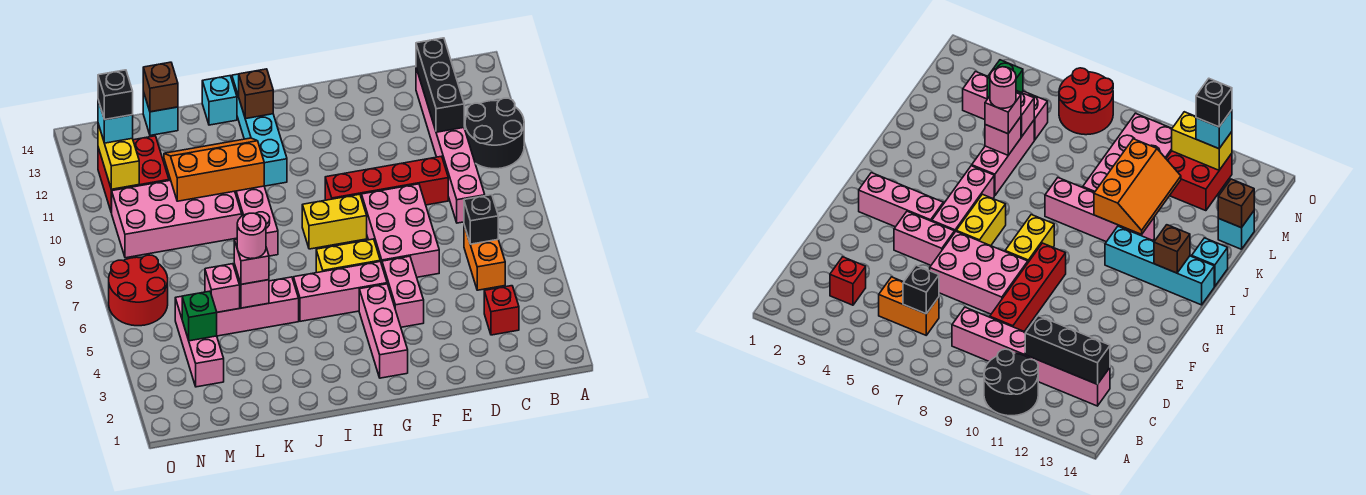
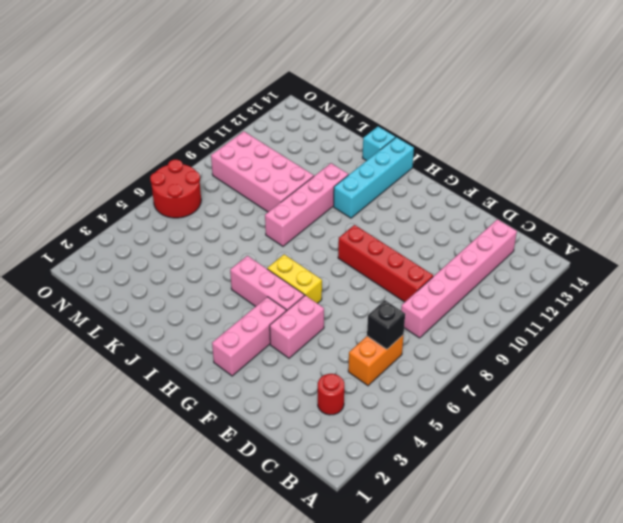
red round brick C3 level 1 -> red brick C3 level 1
none -> black round brick A10:B11 level 1
none -> pink brick E6:F8 level 1
none -> yellow brick G8:H8 level 1
none -> pink brick J5:L5 level 1

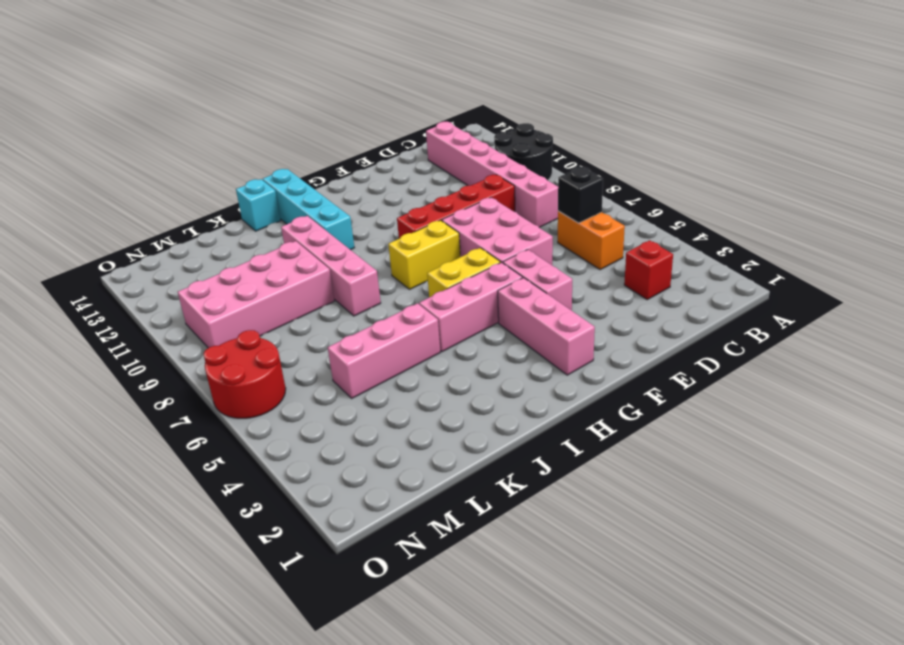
none -> cyan brick L14 level 1
none -> pink brick M3:M5 level 1
none -> red brick M11:N12 level 1
none -> black brick C11:C13 level 2

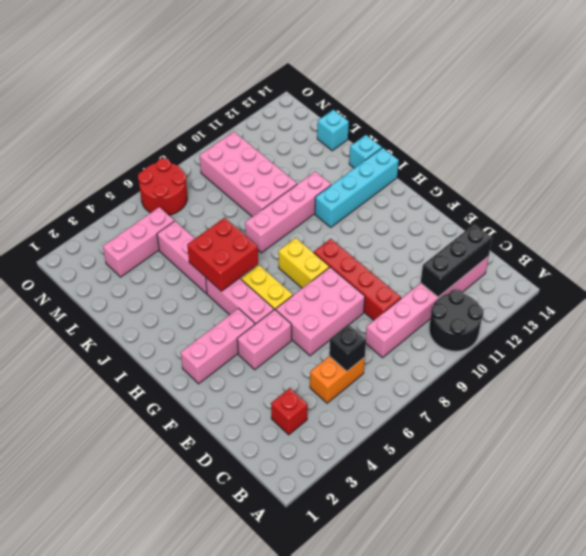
red brick I5:J6 level 2 -> red brick M11:N12 level 1
none -> brown brick I13 level 2
none -> orange slope J10:L11 level 2 top 10
none -> pink brick K5 level 2
none -> pink brick L5 level 2

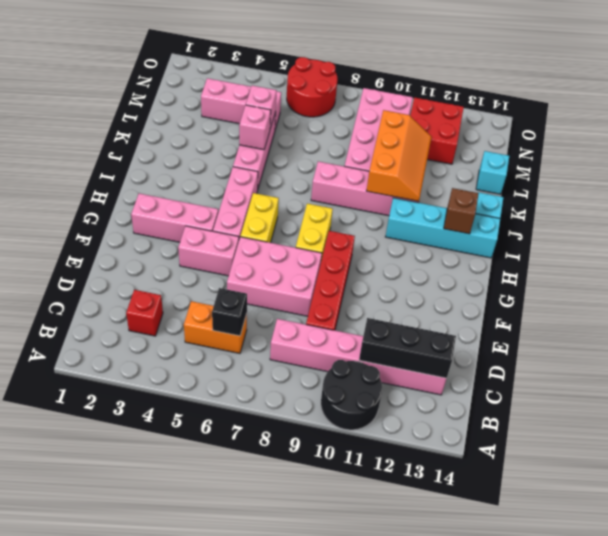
none -> brown brick L14 level 2
none -> green brick M4 level 2
none -> yellow brick N11:N12 level 2
none -> pink brick K5 level 3

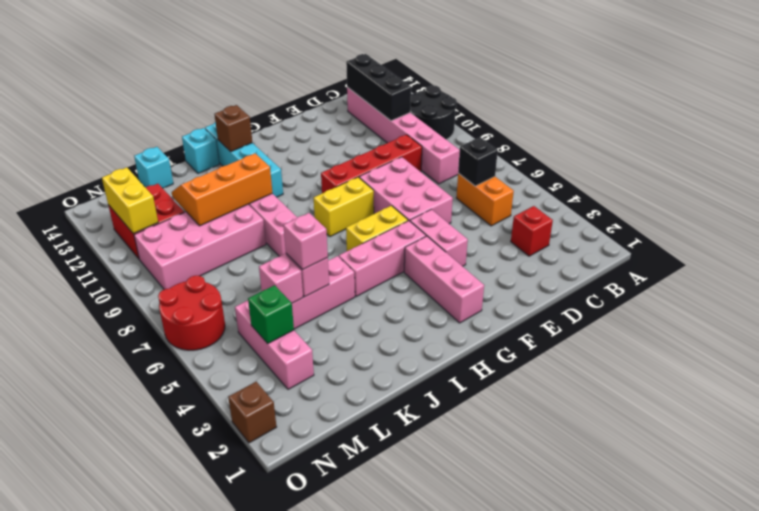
brown brick O2 level 1 -> brown brick L14 level 2
none -> cyan brick N12 level 3
none -> pink round brick K5 level 4
none -> black brick N12 level 4

